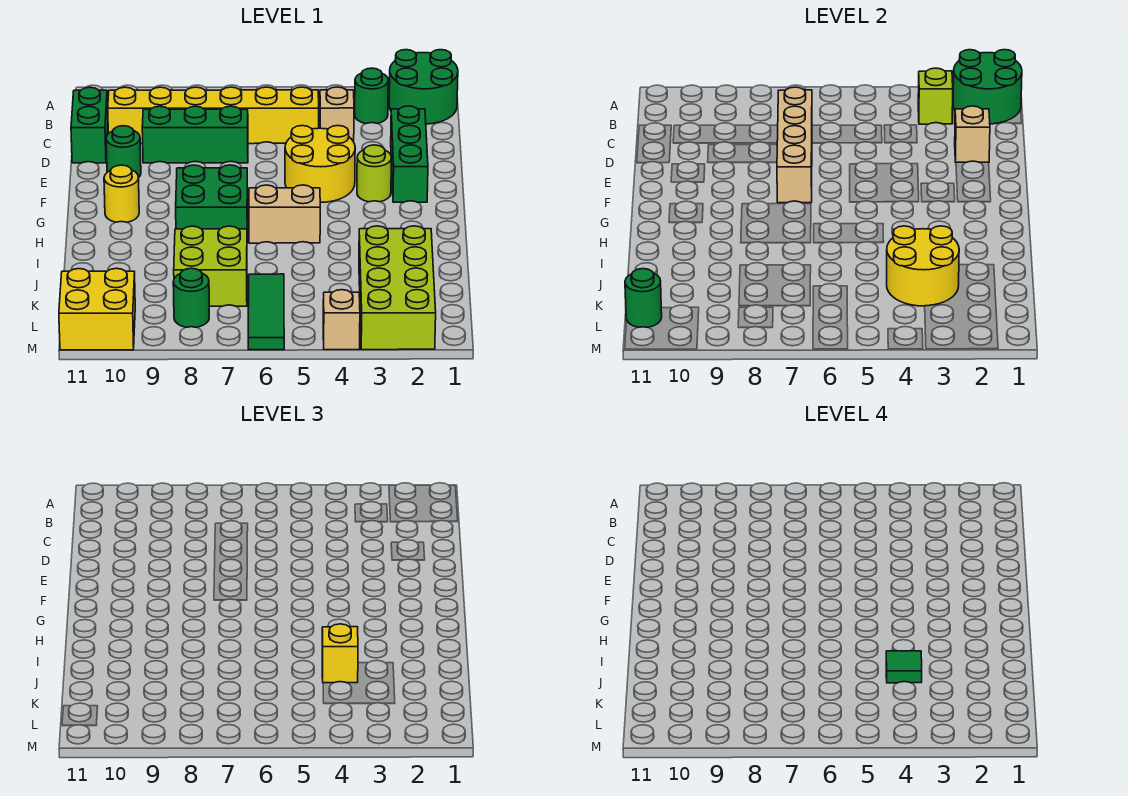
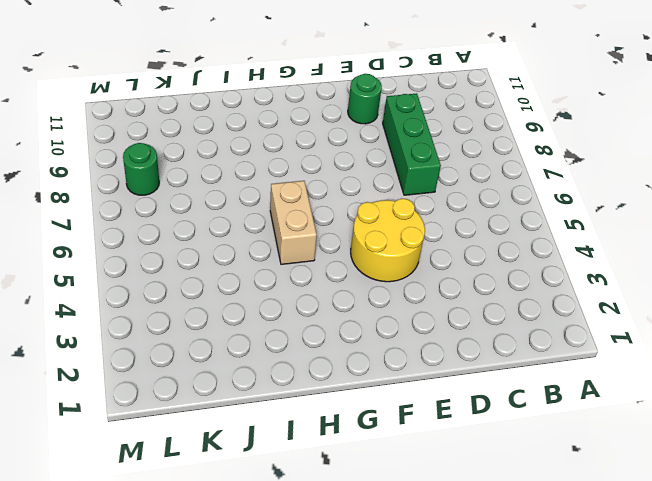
none -> green round brick A1:B2 level 1
none -> green round brick B3 level 1
none -> tan brick C4 level 1

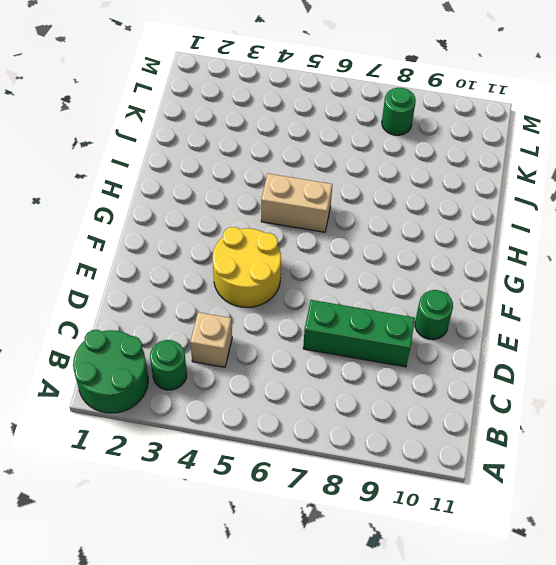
none -> yellow brick C5:C10 level 1
none -> green brick C11:D11 level 1
none -> green brick D2:F2 level 1

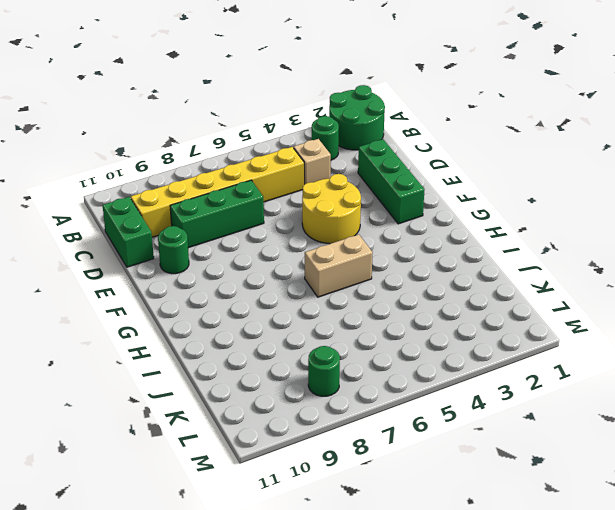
none -> lime round brick F3 level 1
none -> green brick G7:H8 level 1
none -> yellow round brick G10 level 1

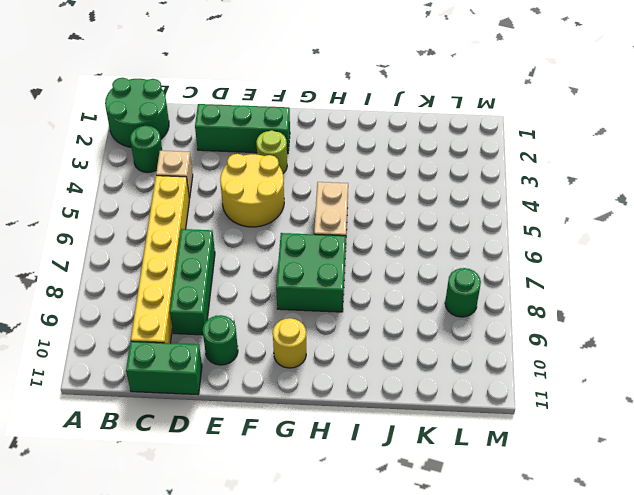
none -> lime brick J2:M3 level 1
none -> lime brick J7:K8 level 1
none -> green tile K6:M6 level 1

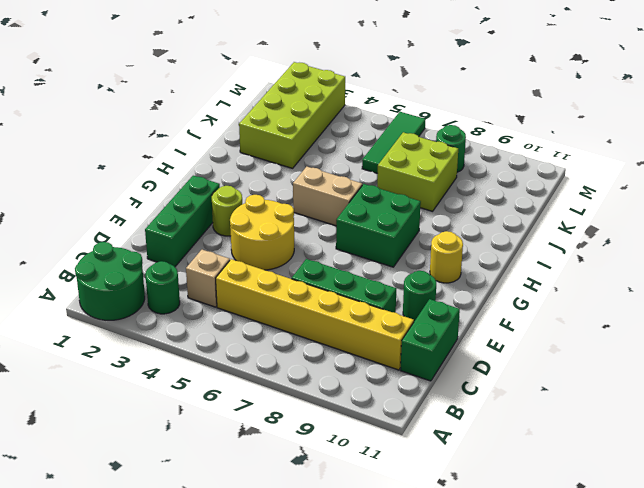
none -> yellow brick L10:M11 level 1
none -> tan brick M4 level 1
none -> green round brick A1:B2 level 2

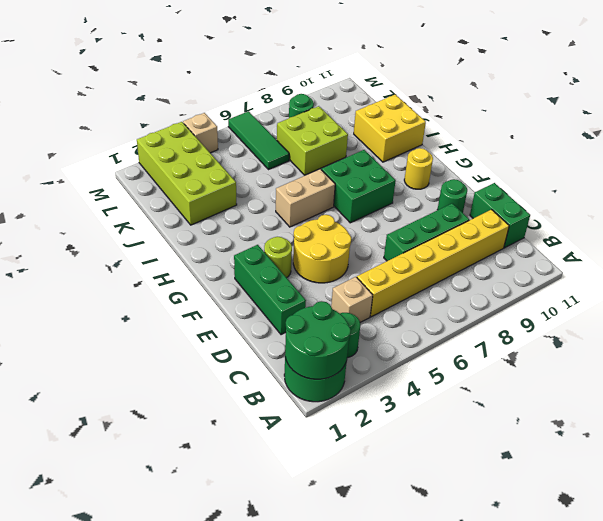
yellow brick I10:J11 level 1 -> yellow brick L10:M11 level 1
none -> lime brick B3 level 2
none -> tan brick C7:F7 level 2
none -> tan brick D2 level 2

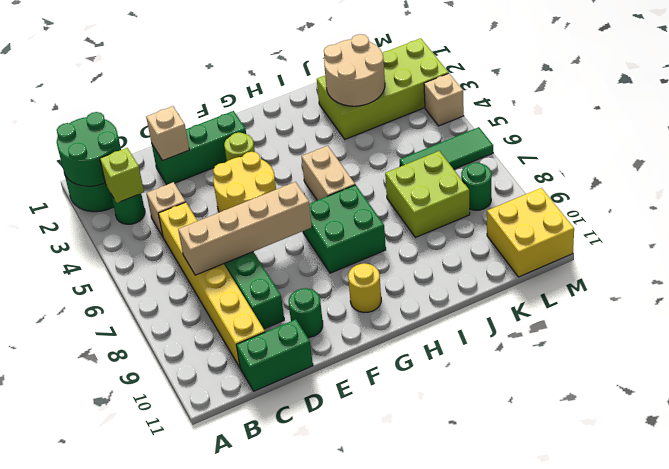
tan round brick J2:K3 level 2 -> yellow round brick J3:K4 level 2
none -> green round brick L11 level 2
none -> yellow brick J4 level 3
none -> green tile J4 level 4

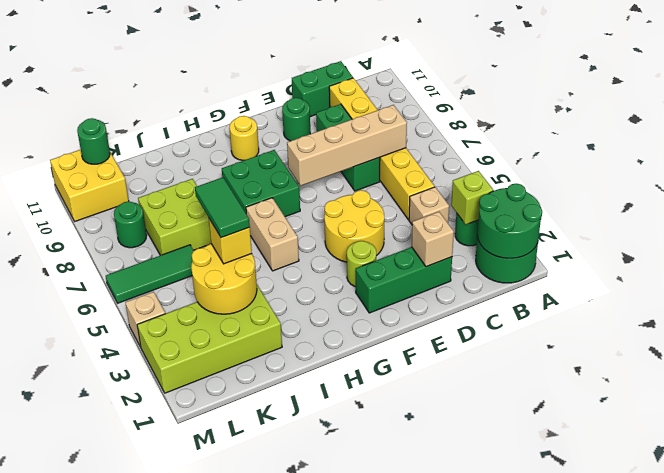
green tile J4:J5 level 4 -> green tile J4 level 4

